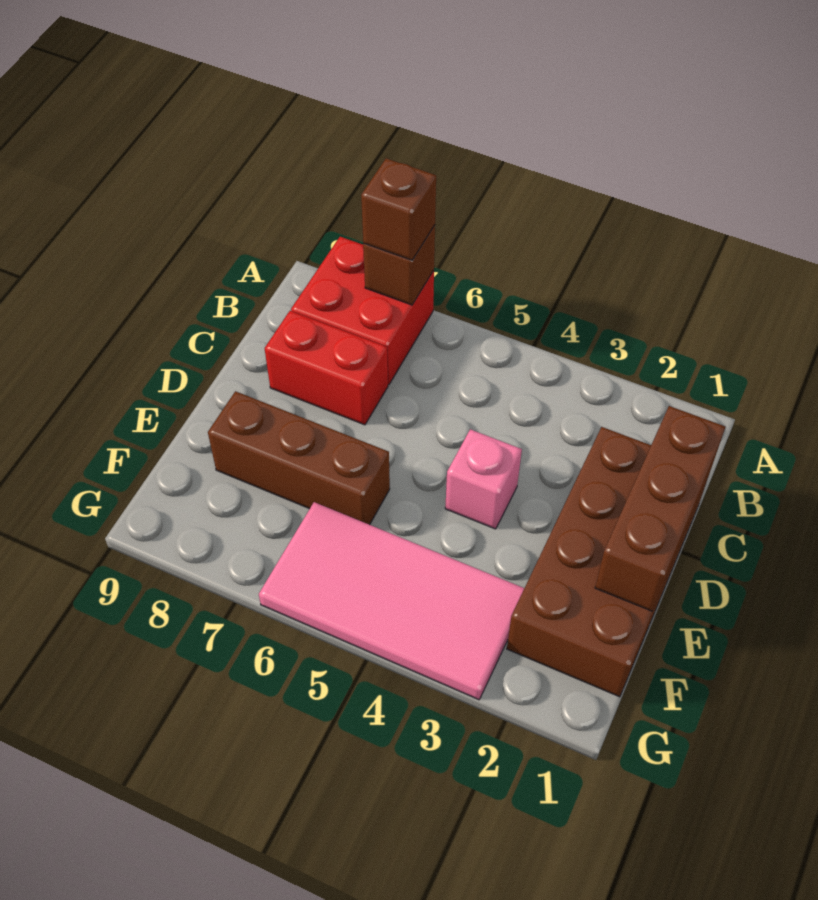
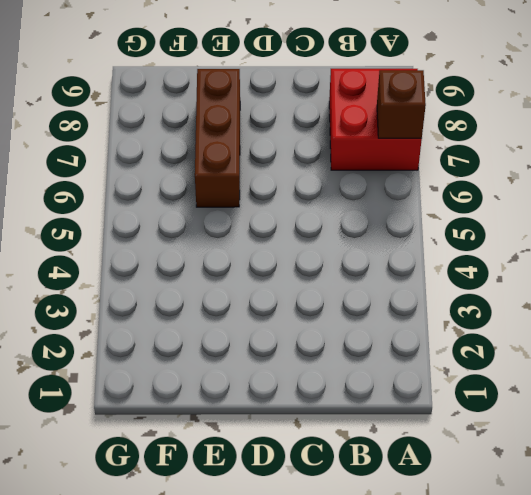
none -> brown brick C1:F2 level 1
none -> red brick C7:C8 level 1

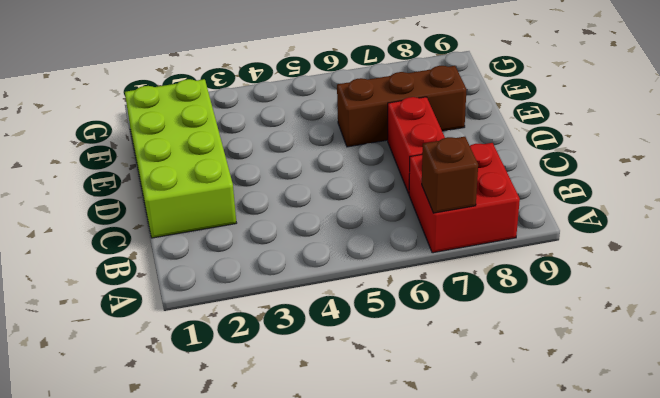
lime brick C1:F2 level 1 -> brown brick C1:F2 level 1
red brick C7:D7 level 1 -> red brick C7:C8 level 1
none -> pink brick D4 level 1
none -> pink tile F3:G6 level 1

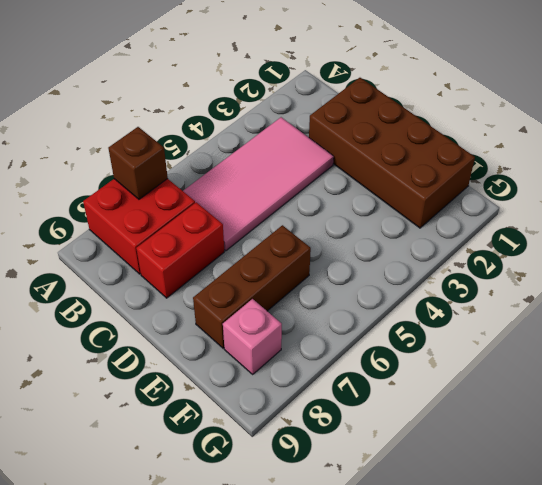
pink tile B3:C6 level 1 -> pink tile F3:G6 level 1
pink brick F8 level 1 -> pink brick D4 level 1
none -> brown brick C1:E1 level 2
none -> brown brick A7 level 3

